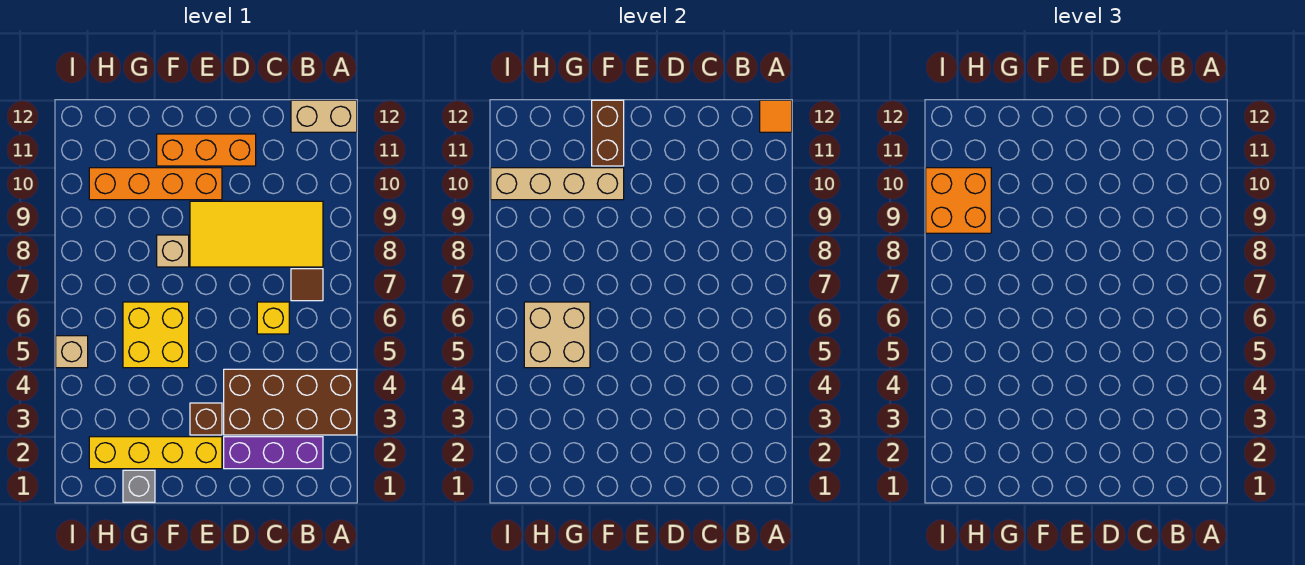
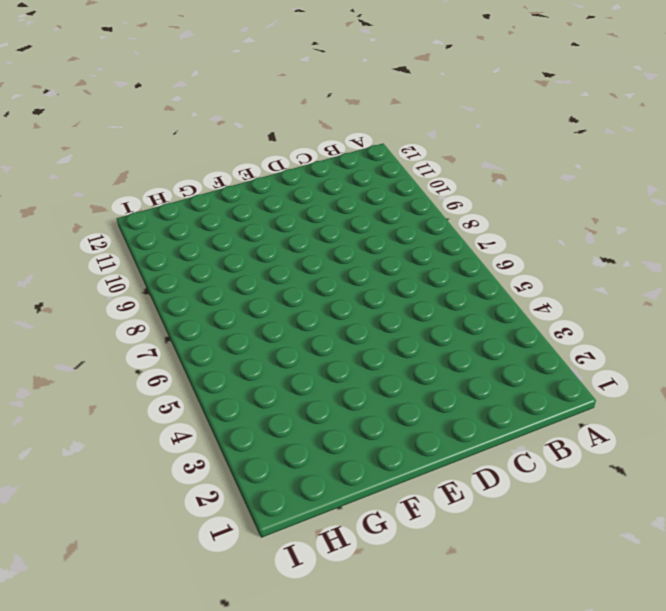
none -> brown brick A3:D4 level 1
none -> tan brick A12:B12 level 1
none -> purple brick B2:D2 level 1

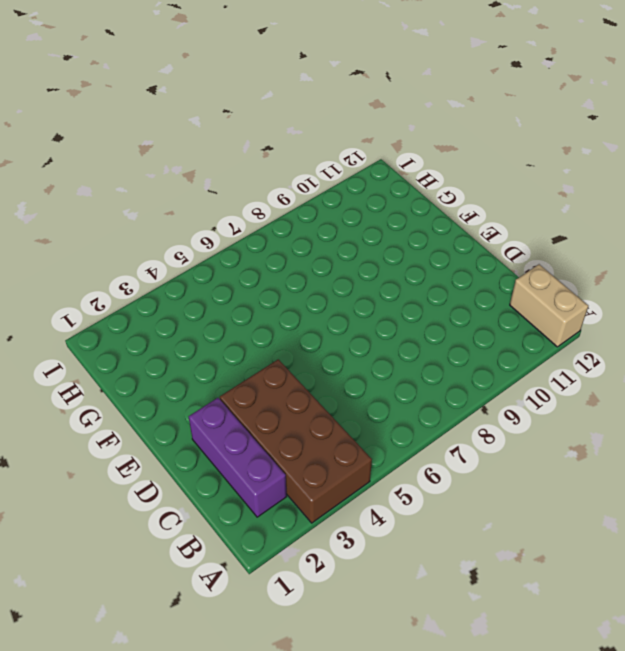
none -> brown tile B7 level 1
none -> yellow tile B8:E9 level 1
none -> yellow brick C6 level 1

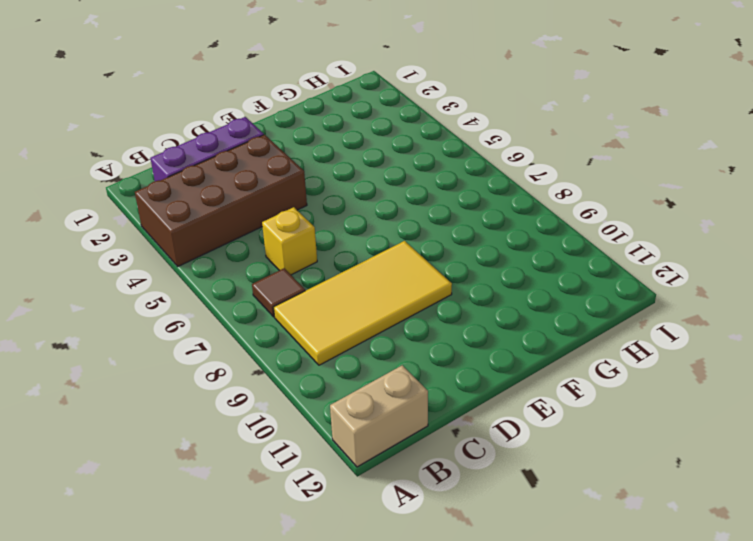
none -> orange brick D11:F11 level 1
none -> yellow brick E2:H2 level 1
none -> brown brick E3 level 1

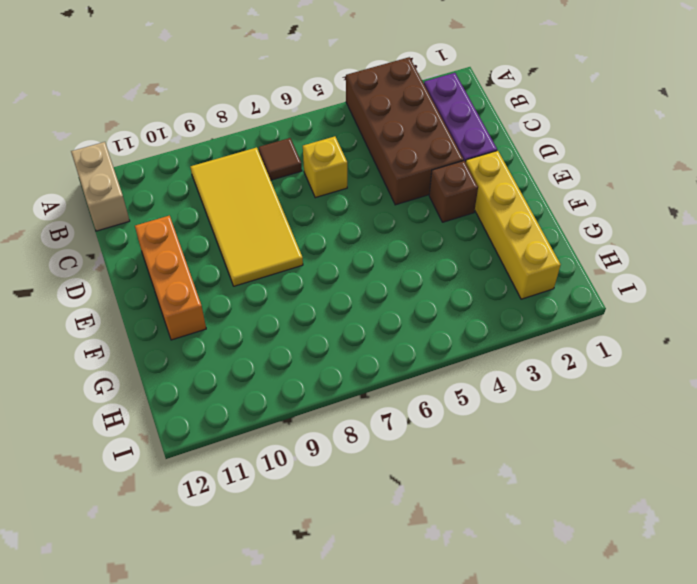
none -> orange brick E10:H10 level 1
none -> yellow brick F5:G6 level 1
none -> tan brick F8 level 1

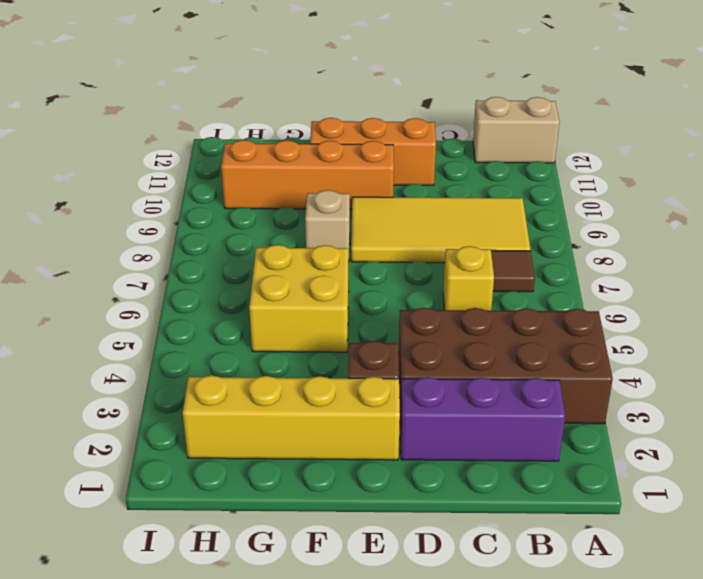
none -> grey brick G1 level 1
none -> tan brick I5 level 1
none -> orange tile A12 level 2

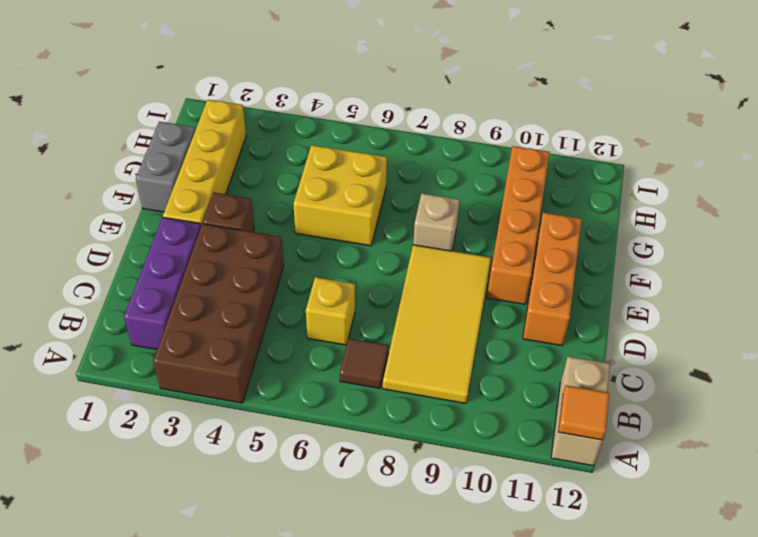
grey brick F1:G1 level 1 -> grey brick G1 level 1
none -> tan brick I5 level 1
none -> tan brick F10:I10 level 2
none -> brown brick F11:F12 level 2

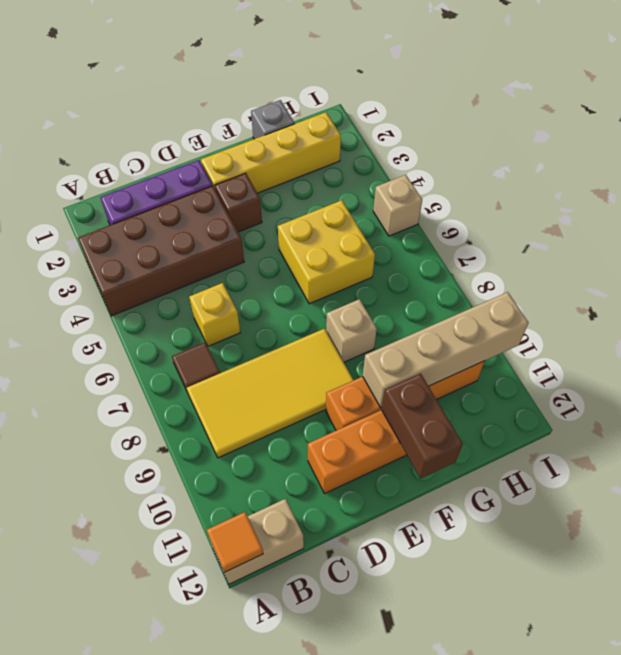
none -> tan brick G5:H6 level 2
none -> orange brick H9:I10 level 3

